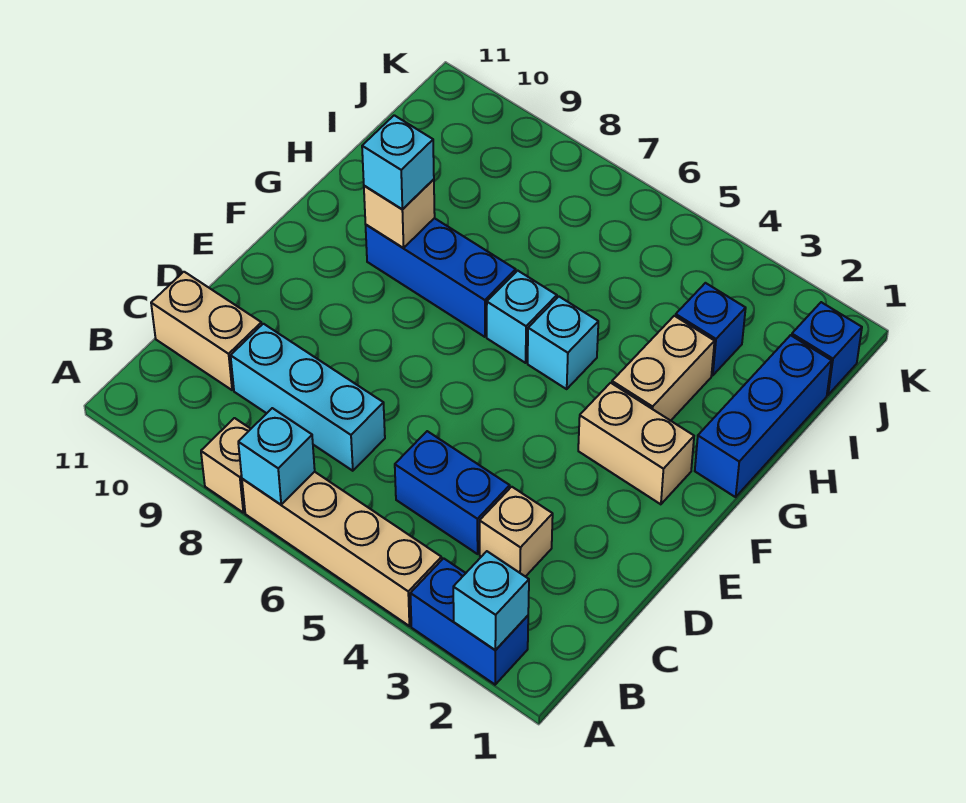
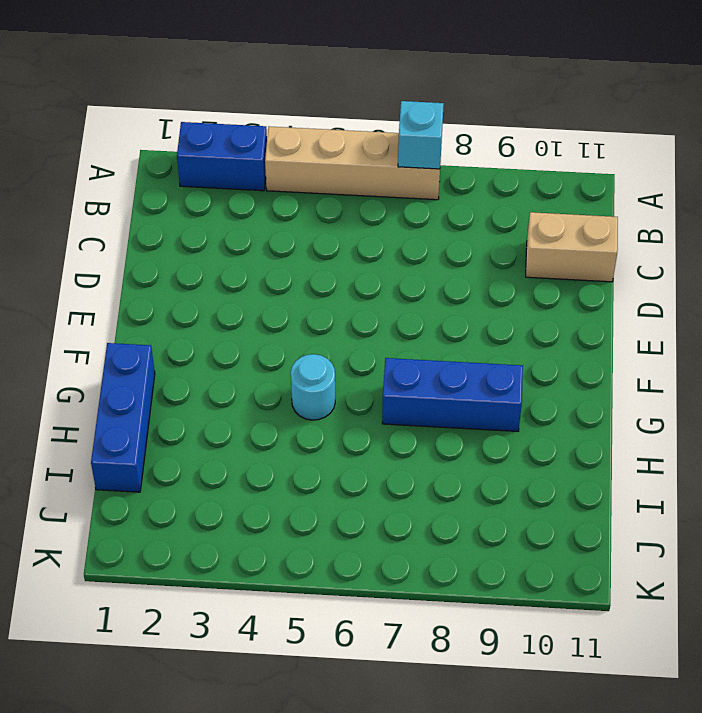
cyan round brick G5 level 1 -> cyan brick G5 level 1
none -> tan brick A8 level 1
none -> tan brick C3 level 1
none -> blue brick C4:C5 level 1

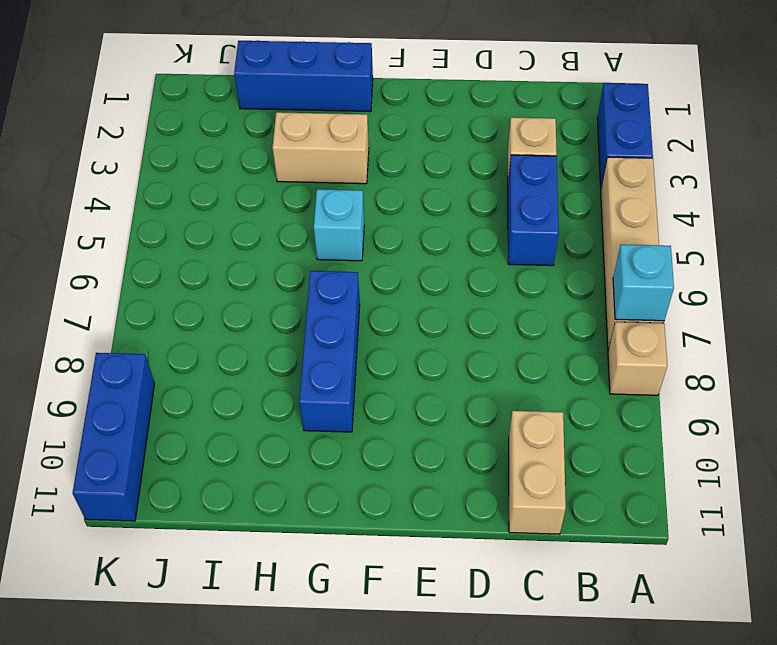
blue brick K9:K11 level 1 -> none
none -> cyan brick C7:C9 level 1
none -> tan brick F2:F3 level 1
none -> cyan brick G6 level 1

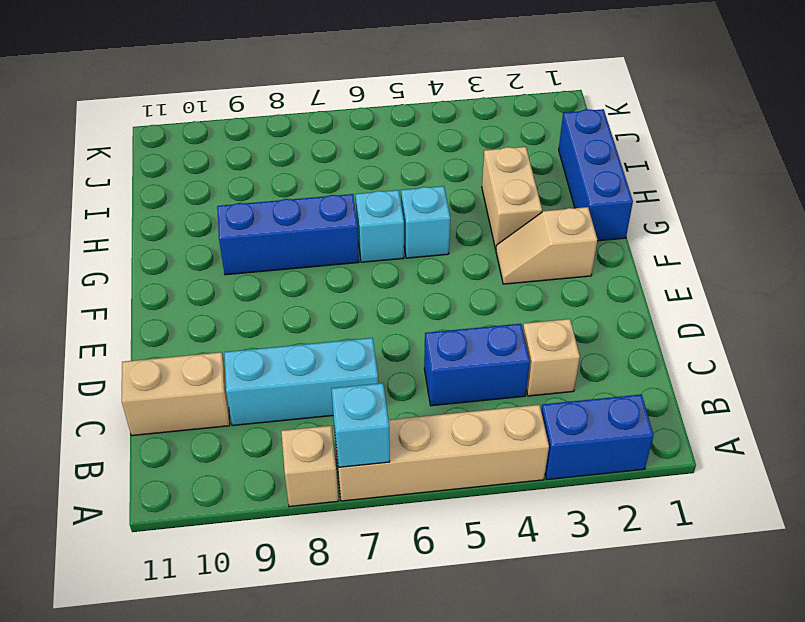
tan slope F2:F3 level 1 top 2 -> tan brick F2:F3 level 1
none -> blue brick I3 level 1
none -> blue brick J1 level 1
none -> cyan brick A2 level 2

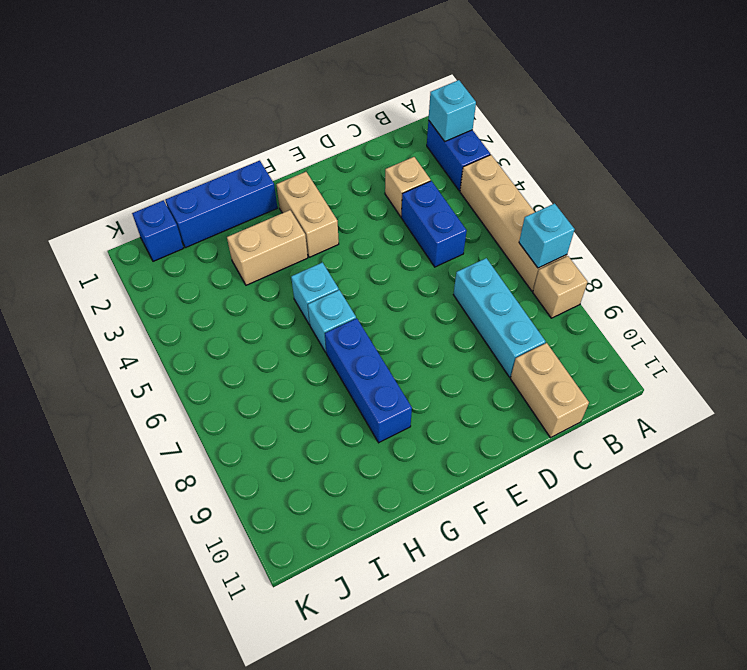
none -> blue brick I3 level 1
none -> tan brick G9 level 2
none -> cyan brick G9 level 3

